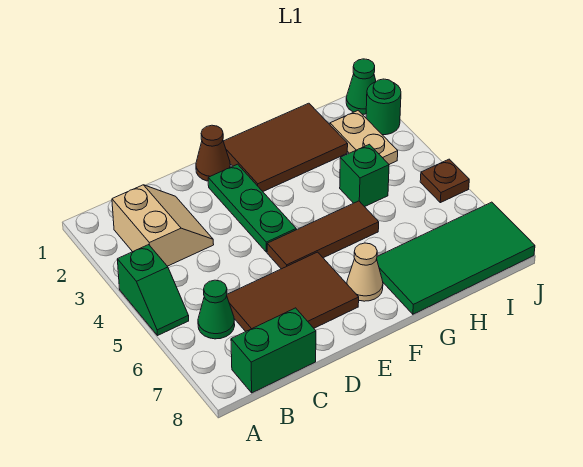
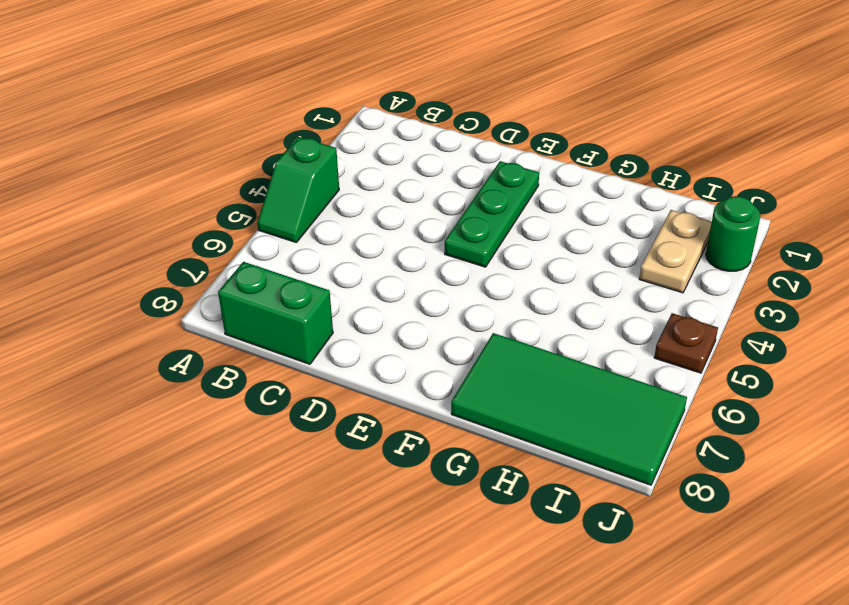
none -> tan slope B2:C3 level 1 top B
none -> green cone B6 level 1
none -> brown tile C6:E7 level 1

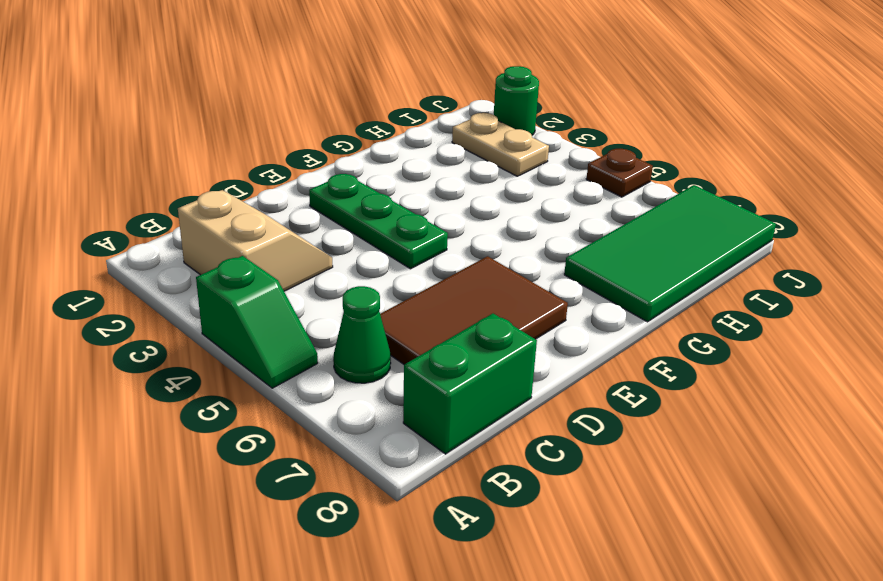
none -> brown cone E1 level 1
none -> brown tile E5:G5 level 1
none -> brown tile F1:H2 level 1

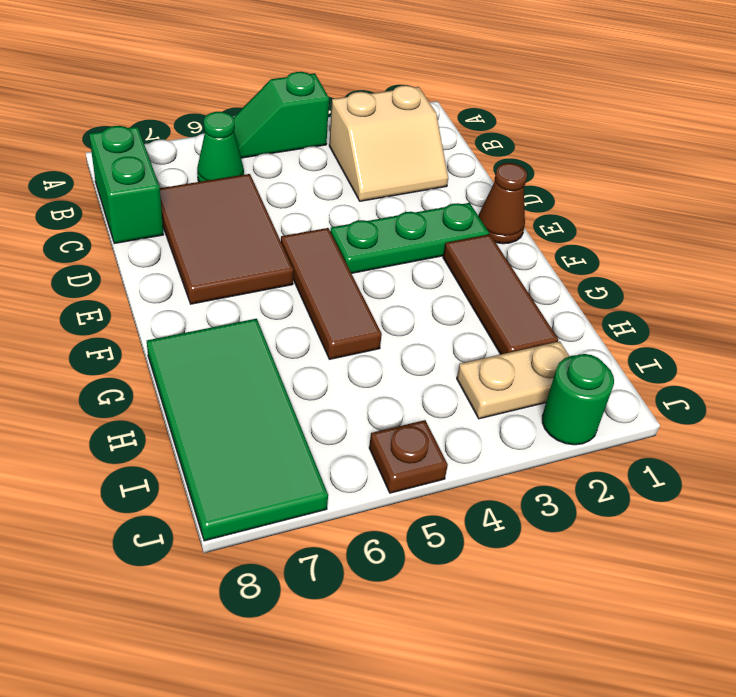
brown tile F2:H2 level 1 -> brown tile F1:H2 level 1
none -> tan cone F7 level 1
none -> green brick H4 level 1
none -> green cone J1 level 1

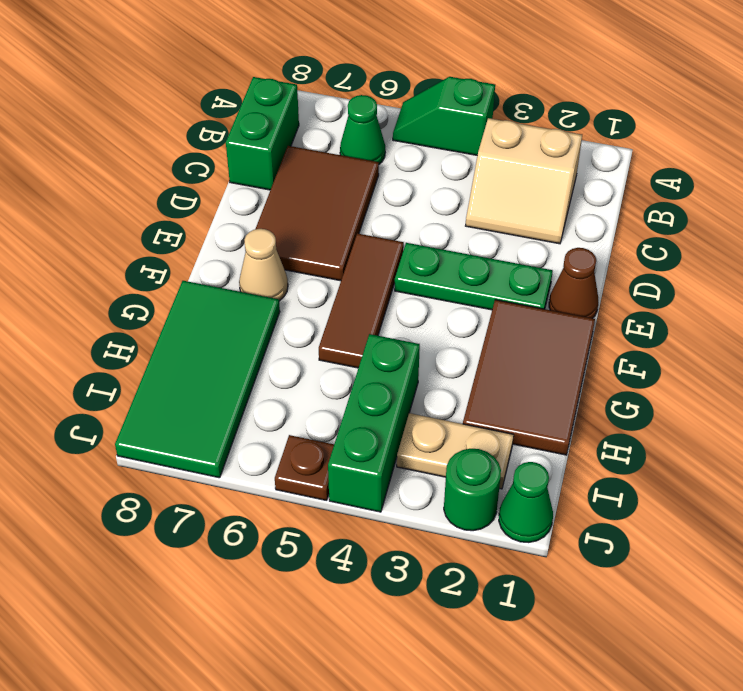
green brick H4:J4 level 1 -> green brick H4 level 1

